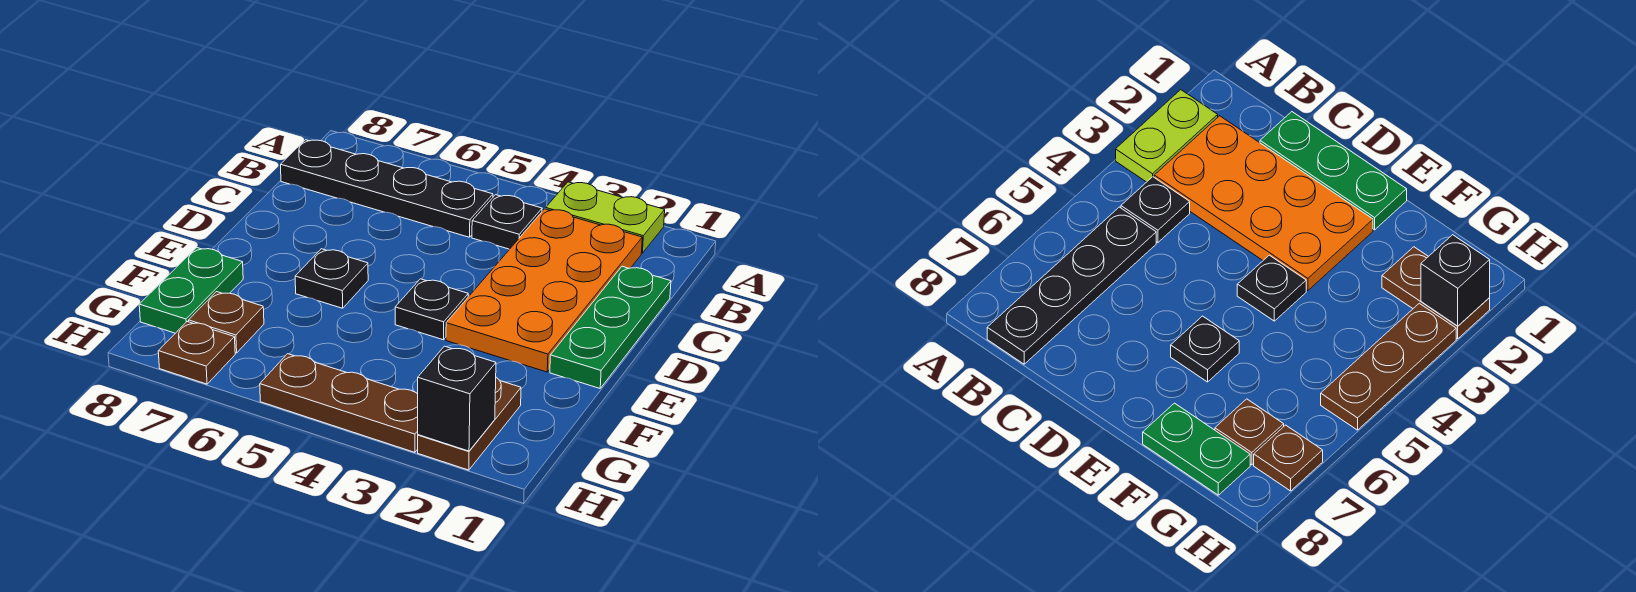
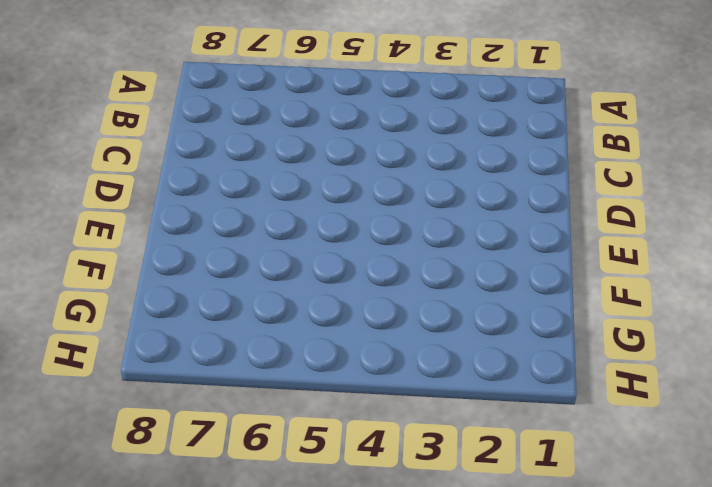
none -> lime plate A2:A3 level 1
none -> orange plate B2:E3 level 1
none -> black plate B4 level 1

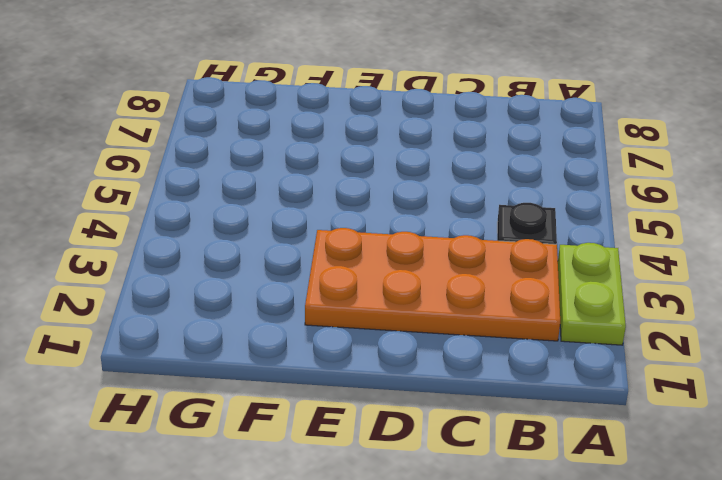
none -> black plate B5:B8 level 1
none -> green plate C1:E1 level 1
none -> black plate E4 level 1

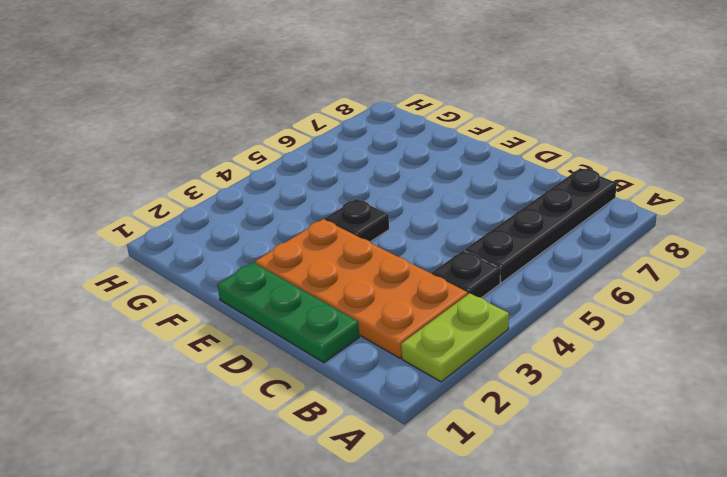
none -> black plate E6 level 1
none -> green plate F8:G8 level 1
none -> brown plate G2:H2 level 1

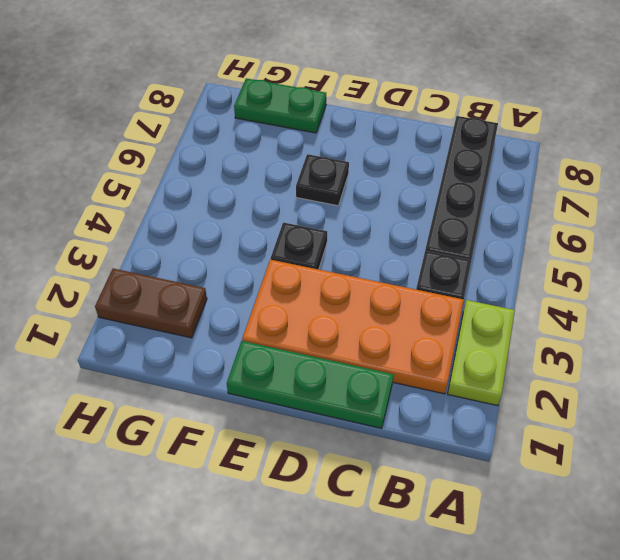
none -> brown plate G7 level 1
none -> brown plate H3:H5 level 1
none -> brown plate H7 level 1

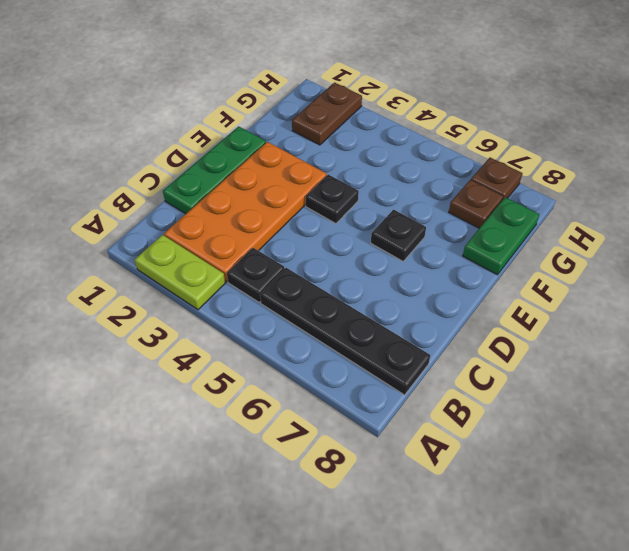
none -> brown plate H3:H5 level 1
none -> black brick H2 level 2

